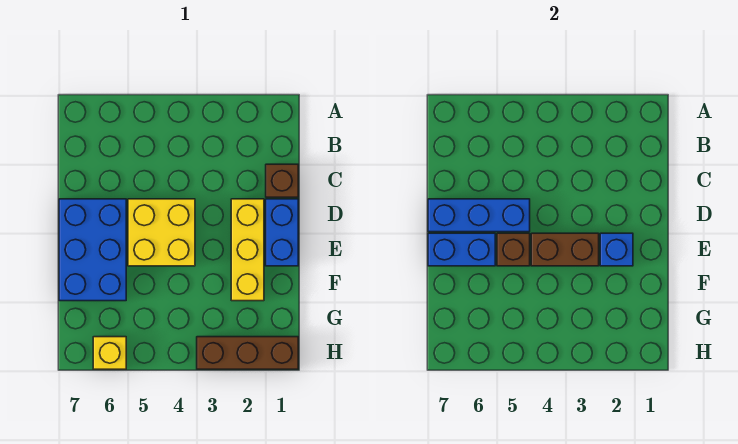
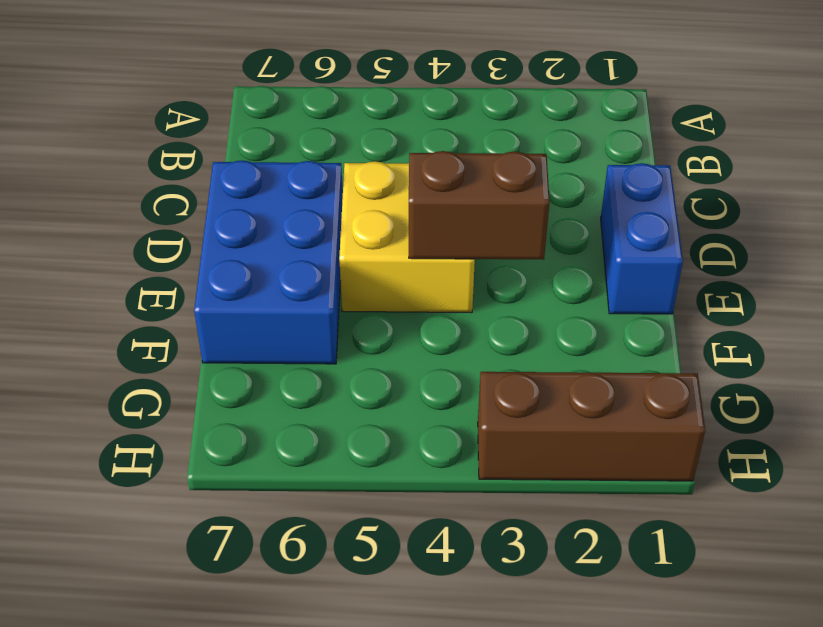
none -> brown brick C1 level 1
none -> yellow brick D2:F2 level 1
none -> yellow brick H6 level 1

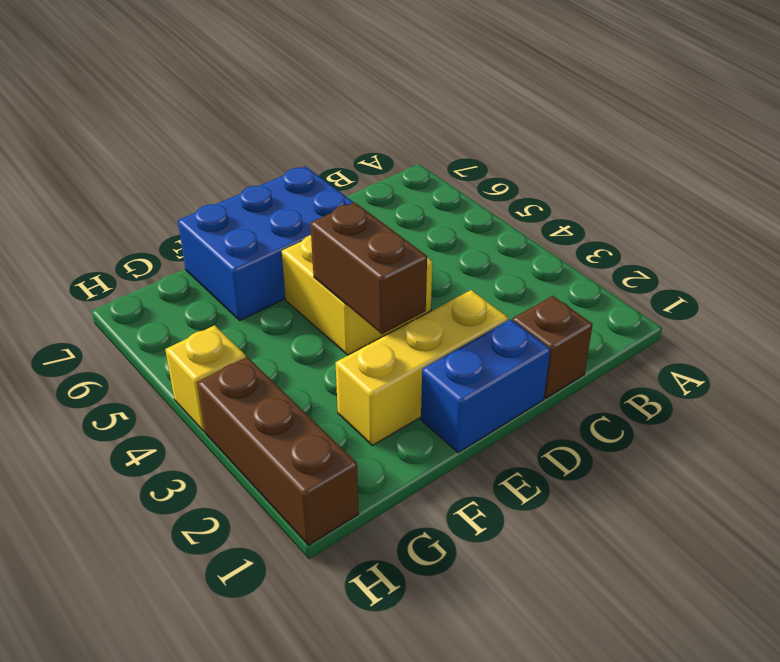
yellow brick H4 level 1 -> yellow brick H6 level 1
none -> blue brick D5:D7 level 2
none -> blue brick E2 level 2
none -> brown brick E5 level 2

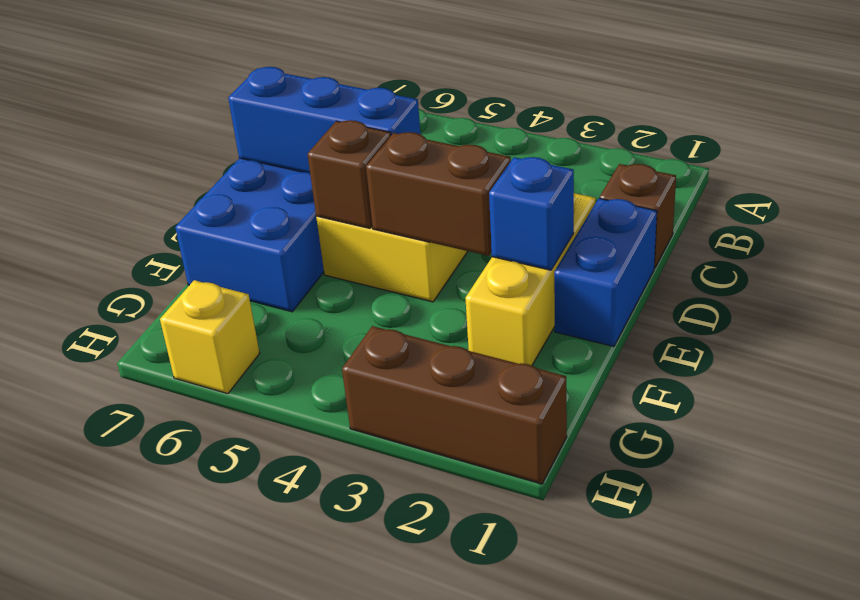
none -> blue brick E6:E7 level 2

